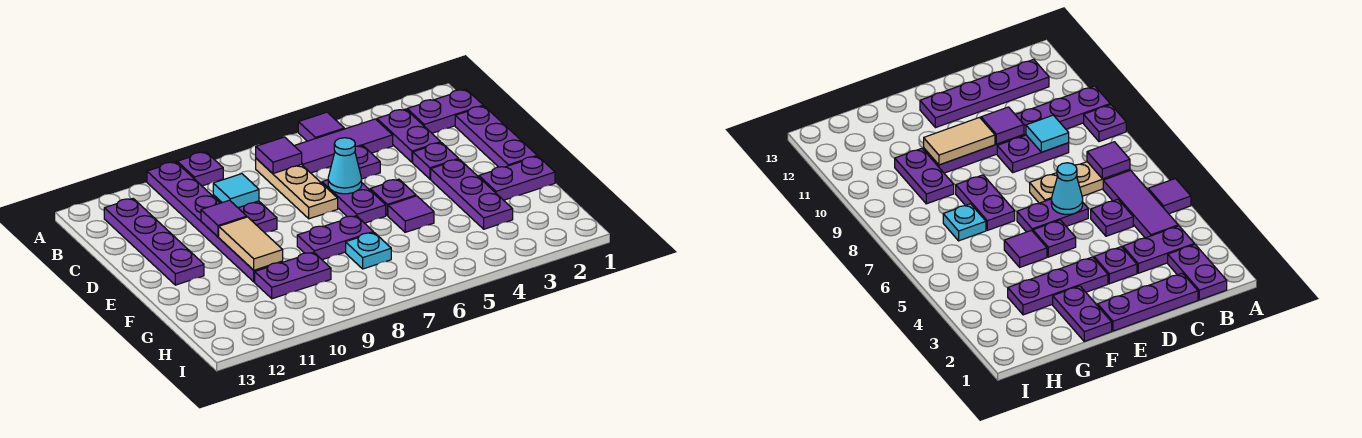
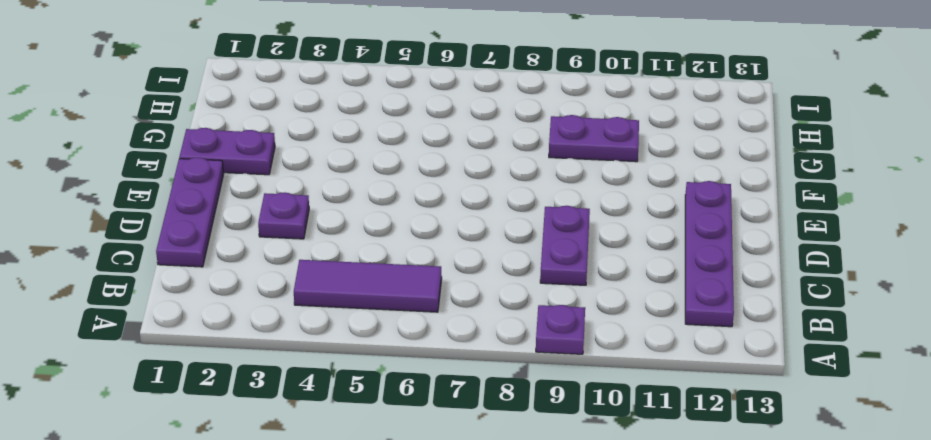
none -> purple tile A5 level 1
none -> purple plate A10:F10 level 1
none -> purple plate B1:B2 level 1

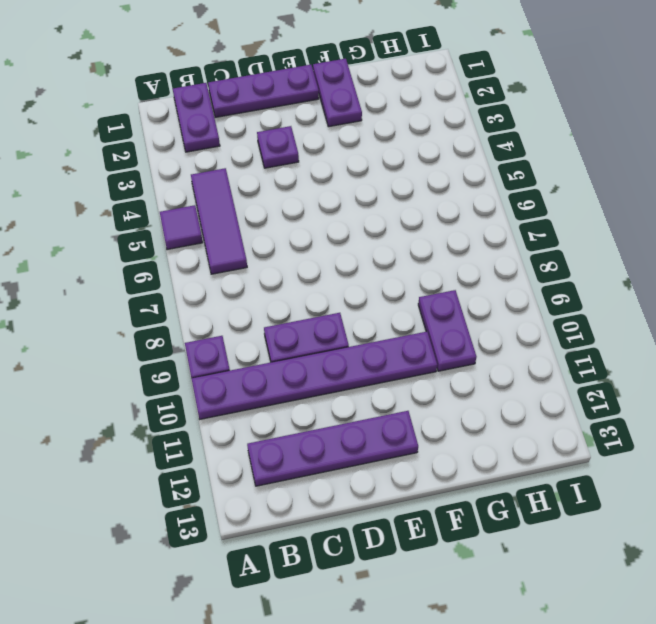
none -> purple plate B3:C3 level 1
none -> tan plate B7:D7 level 1
none -> purple plate C5 level 1

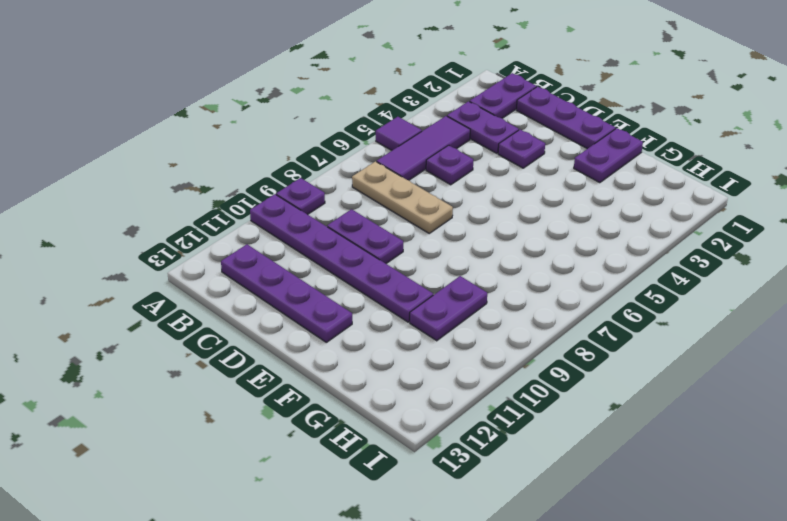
none -> purple plate D6:E6 level 1
none -> purple plate E3:G3 level 1
none -> purple plate E5 level 1

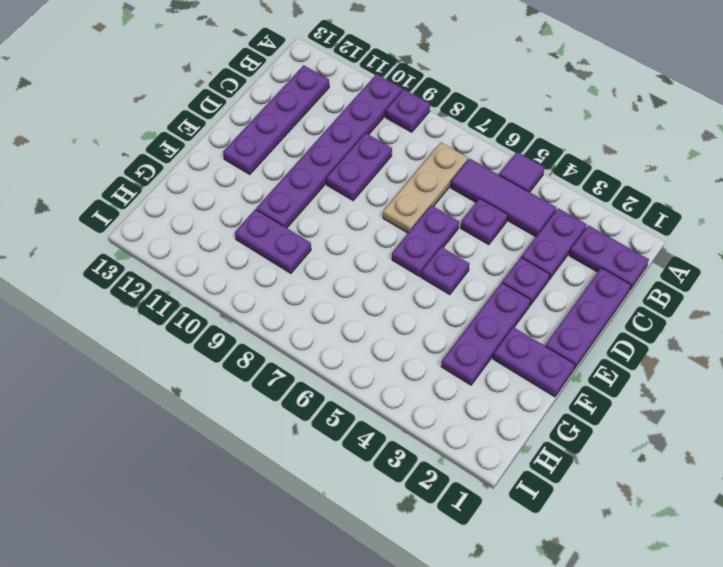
none -> purple tile F5 level 1
none -> purple plate F7:F8 level 1
none -> cyan plate G7 level 1

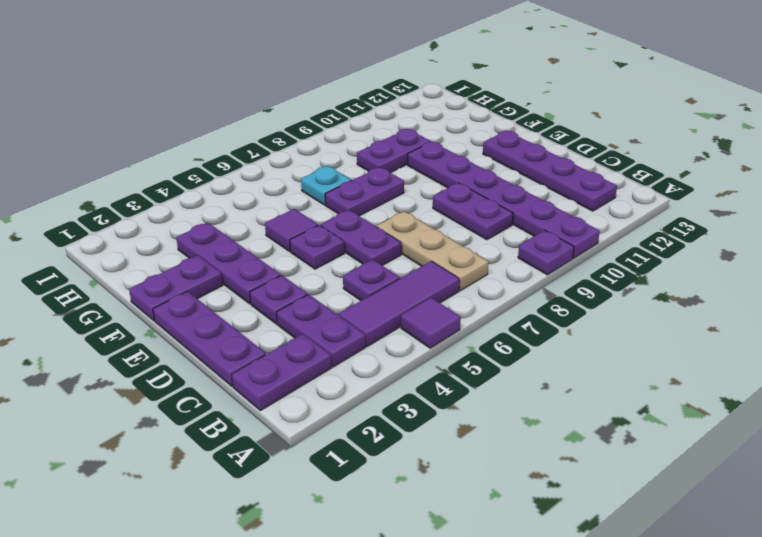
none -> purple tile B7 level 2
none -> cyan tile C9 level 2
none -> cyan cone D6 level 2

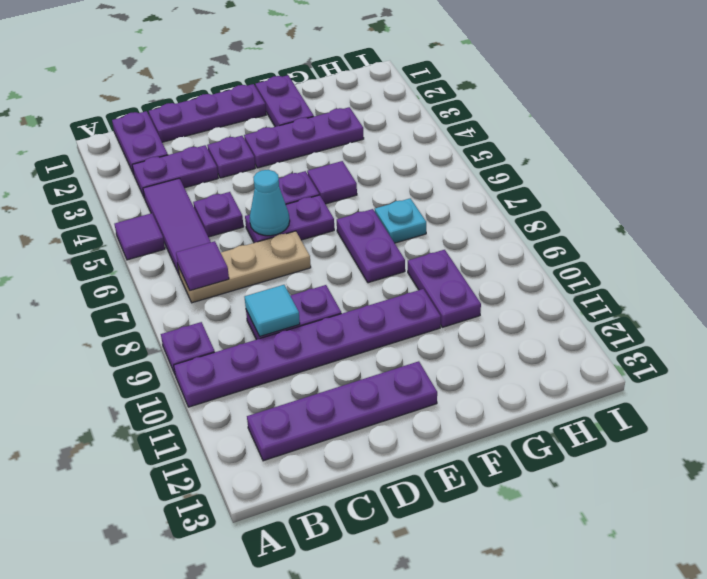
none -> purple tile D10 level 2
none -> tan tile E10:F10 level 2

